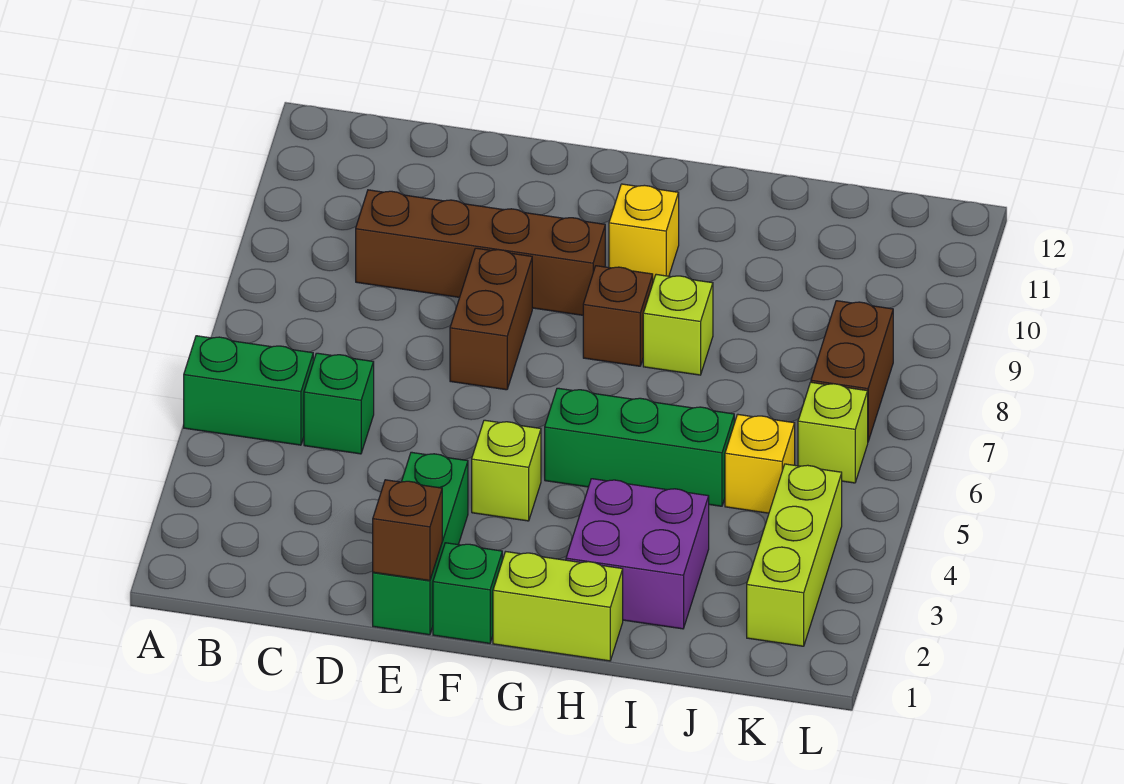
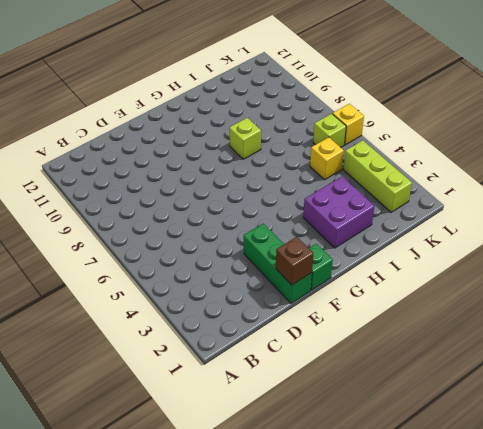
yellow brick L6 level 1 -> yellow brick G10 level 1
none -> green brick A5:B5 level 1
none -> green brick C5 level 1
none -> brown brick C9:F9 level 1

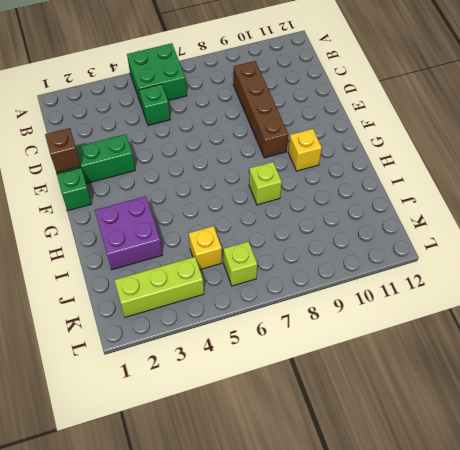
green brick A5:B6 level 1 -> green brick A5:B5 level 1
none -> brown brick E7:E8 level 1
none -> lime brick F4 level 1
none -> lime brick G1:H1 level 1

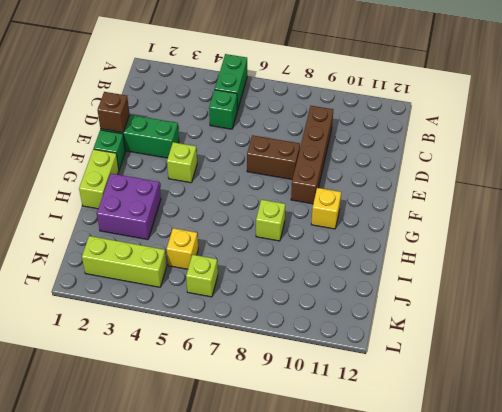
none -> green brick G5:I5 level 1
none -> brown brick G8 level 1
none -> brown brick K7:K8 level 1

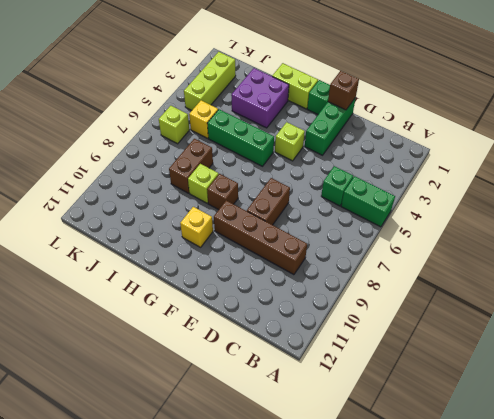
brown brick I7:I8 level 1 -> brown brick K7:K8 level 1

